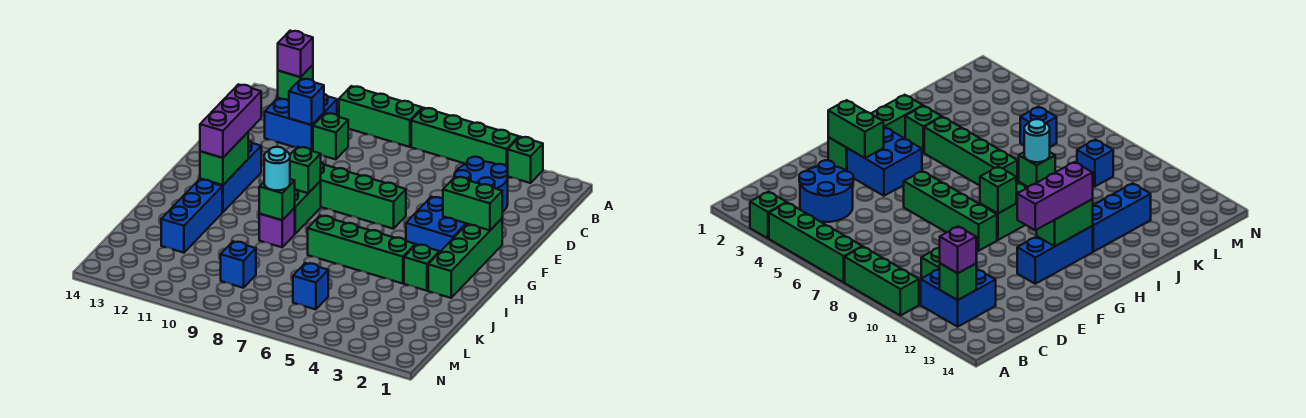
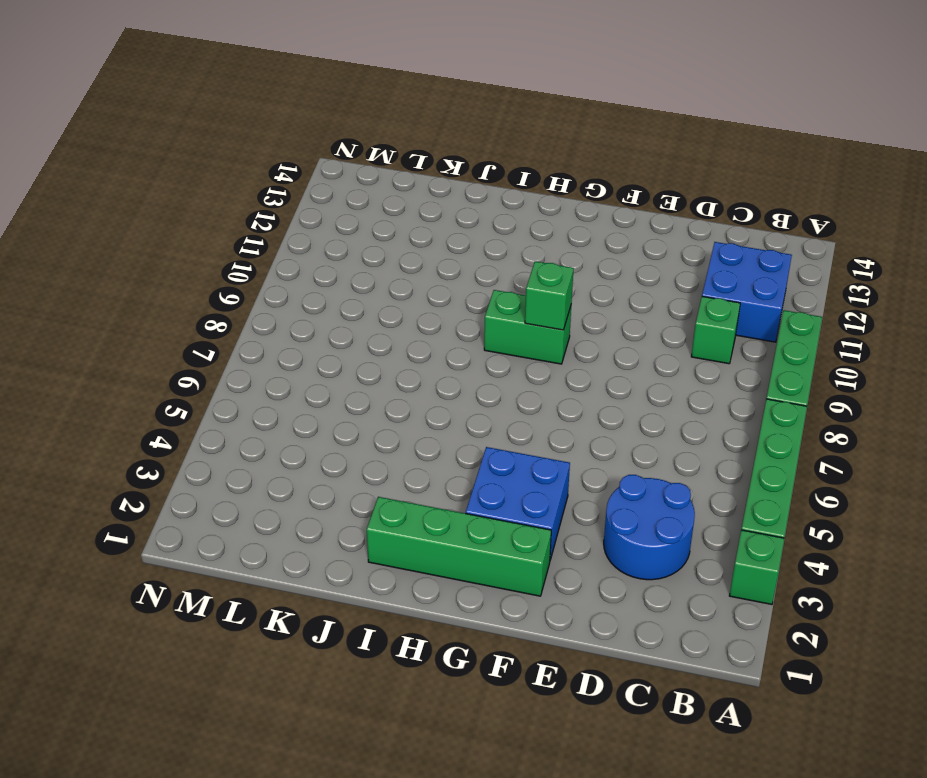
none -> green brick F6:F9 level 1
none -> blue brick F12:H12 level 1
none -> green brick I3 level 1

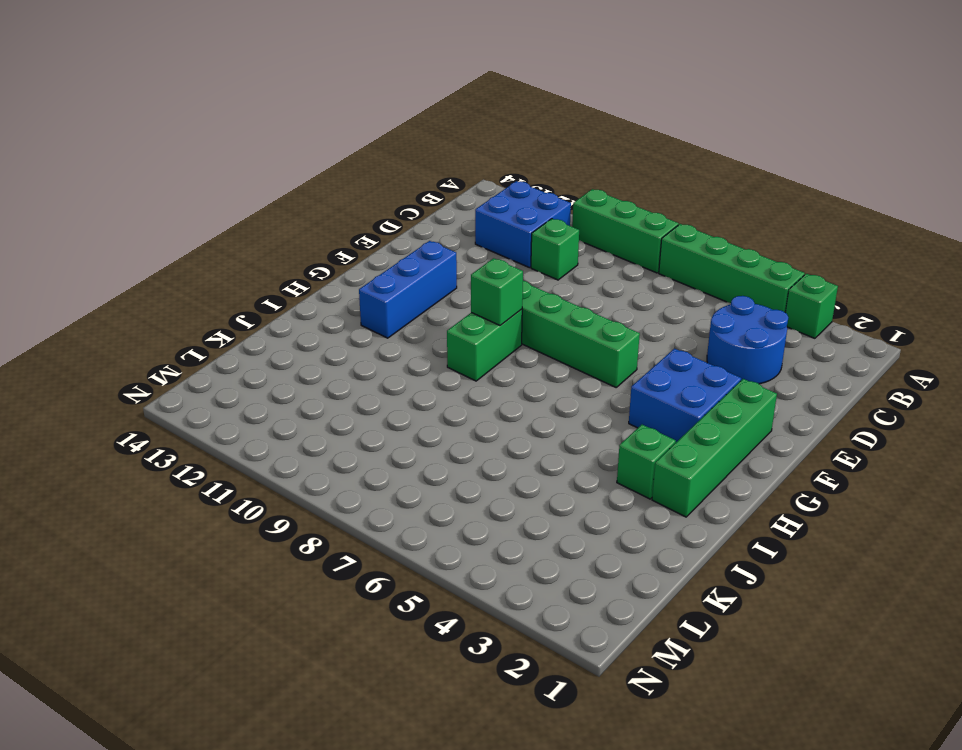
none -> green brick I4:I7 level 1
none -> purple brick I9 level 1
none -> blue brick I12:K12 level 1

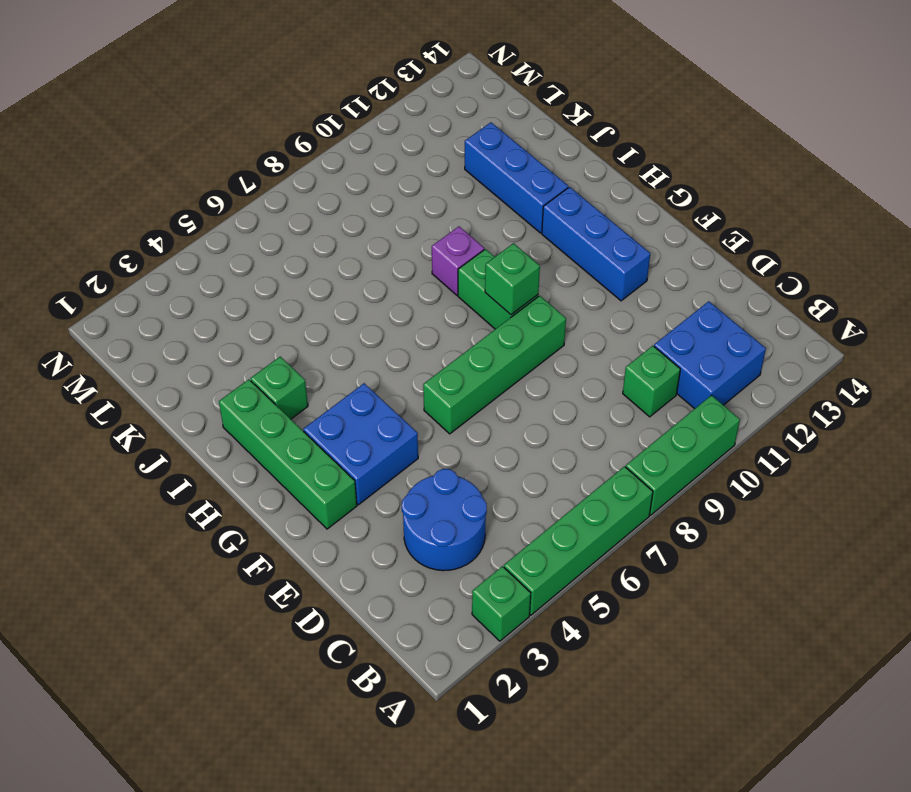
none -> green brick I4:I7 level 1
none -> blue brick L6 level 1
none -> blue brick L9 level 1

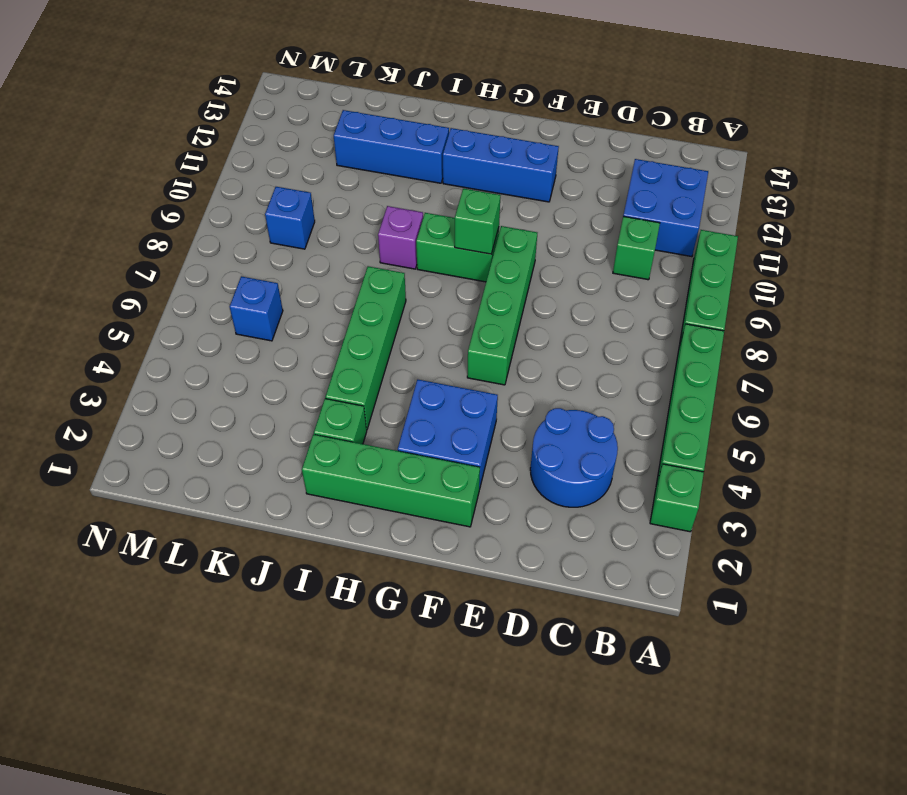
none -> green brick B12 level 2
none -> blue brick C11 level 2
none -> green brick F2:F3 level 2

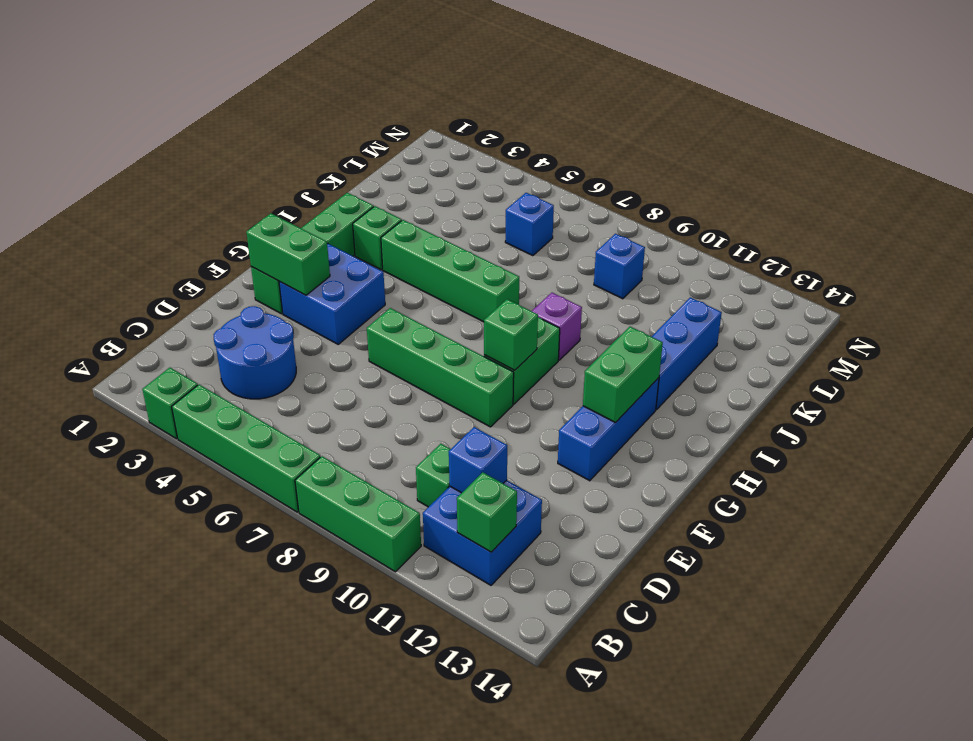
none -> green brick I9 level 2
none -> purple brick B12 level 3
none -> purple brick F12:H12 level 3

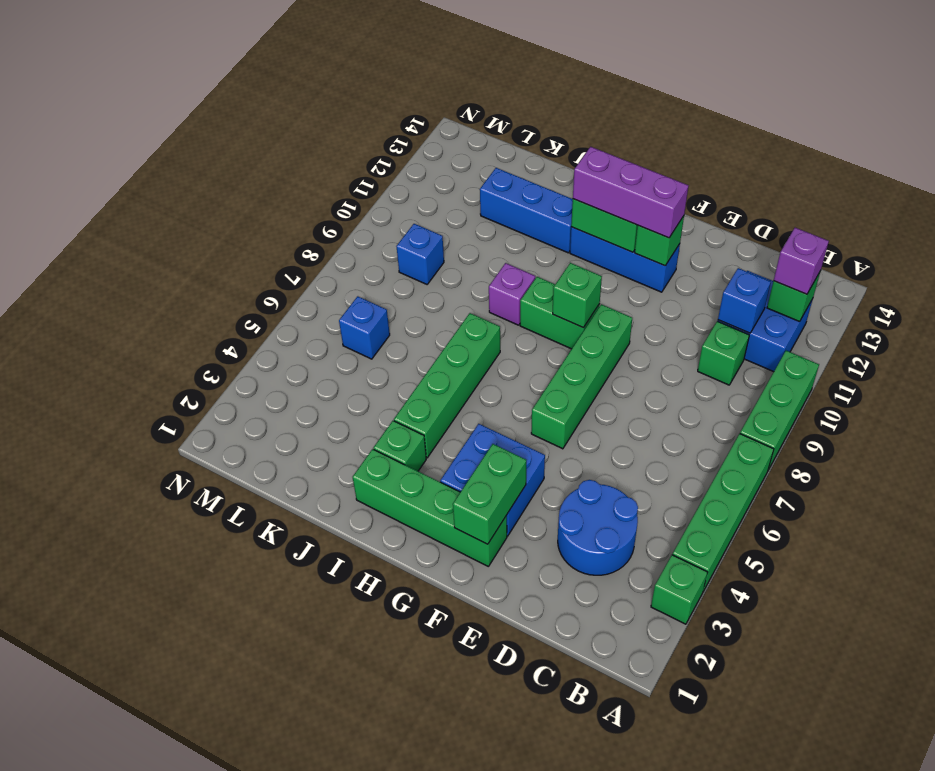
green brick F12 level 2 -> green brick I9 level 2
none -> cyan round brick I9 level 3

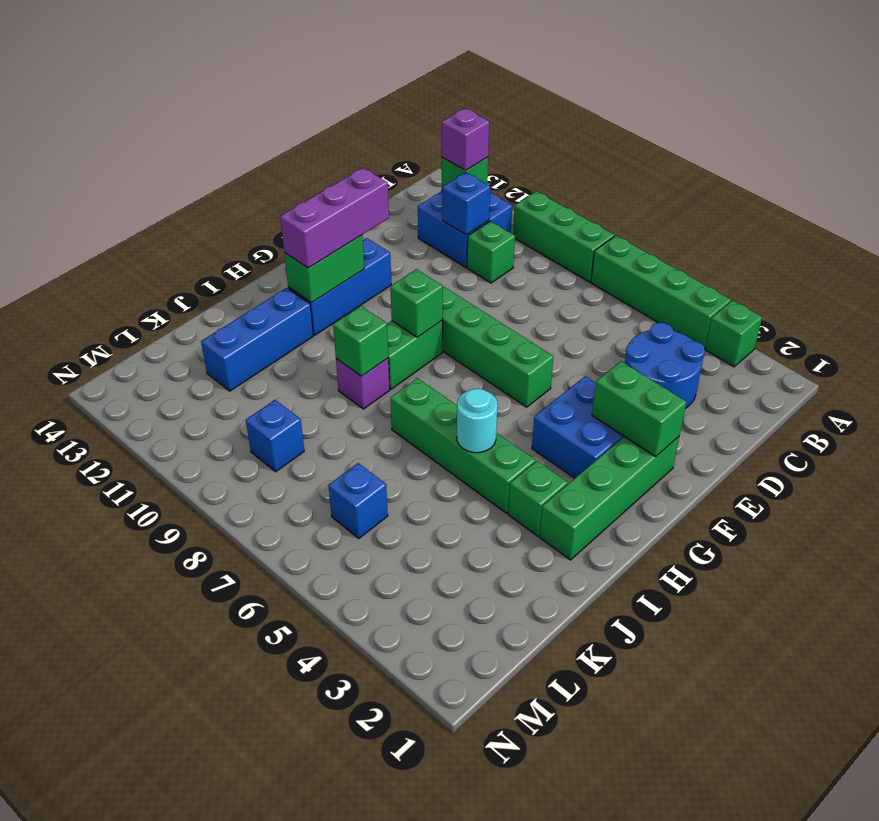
cyan round brick I5 level 2 -> cyan round brick I9 level 3

